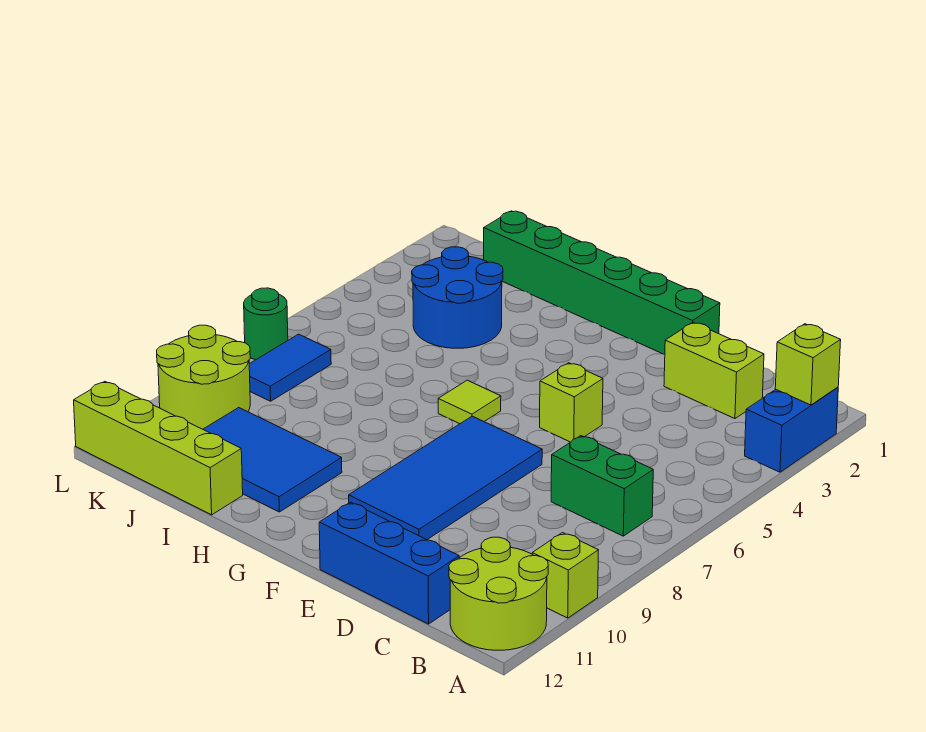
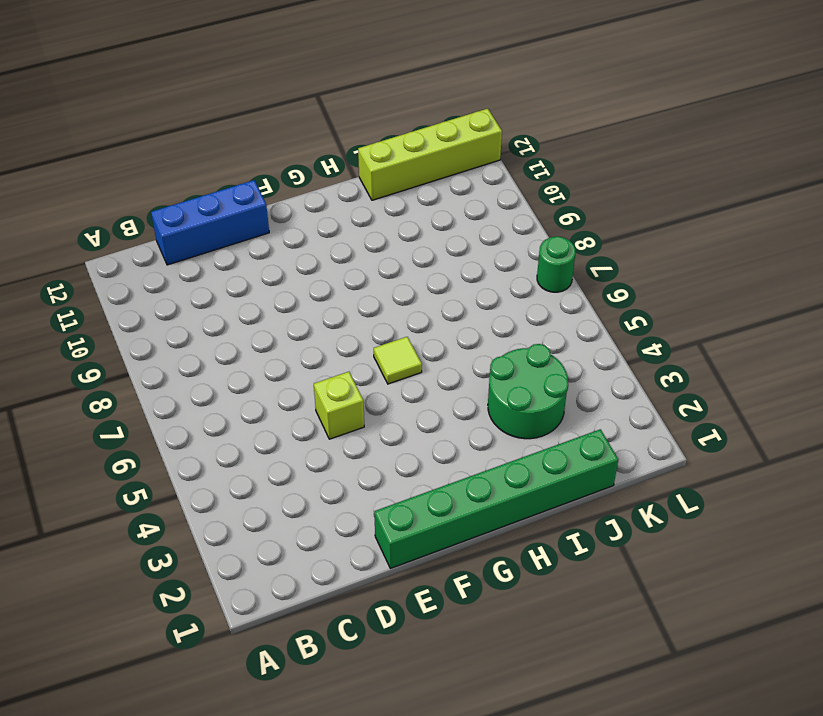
green round brick I3:J4 level 1 -> blue round brick I3:J4 level 1
none -> blue brick A2:A3 level 1
none -> lime brick A10 level 1
none -> lime round brick A11:B12 level 1

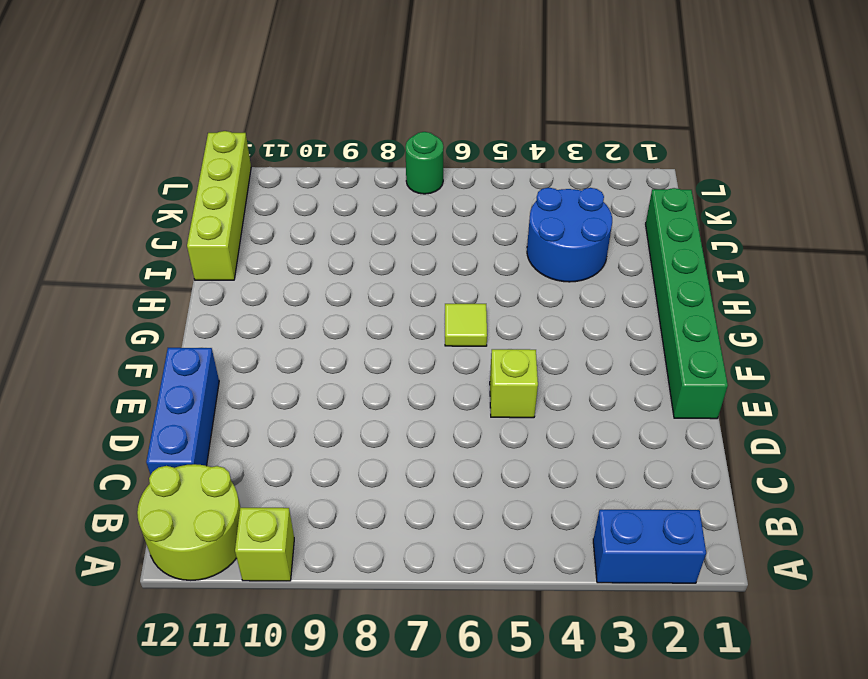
none -> green brick B7:C7 level 1
none -> lime brick C2:D2 level 1
none -> blue tile E7:F10 level 1

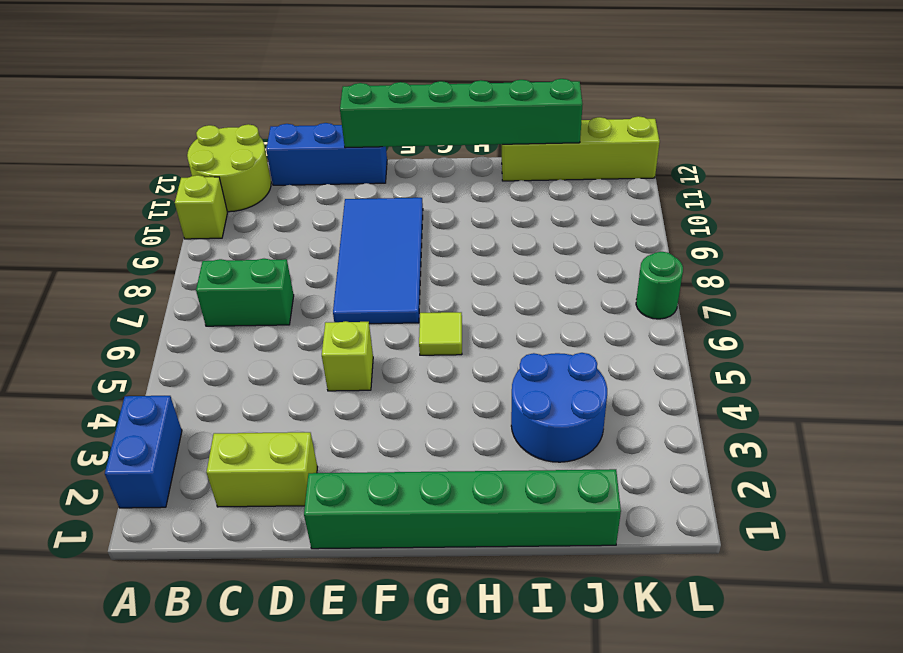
green brick E12:J12 level 2 -> none
none -> blue tile H10:J11 level 1
none -> blue tile K7:K8 level 1
none -> lime round brick K9:L10 level 1

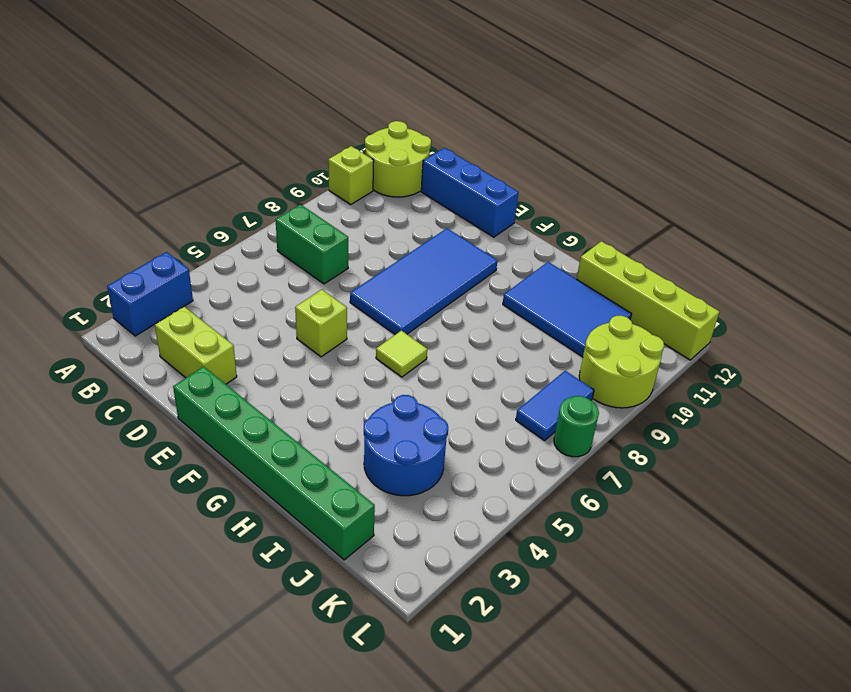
none -> lime brick A2 level 2

